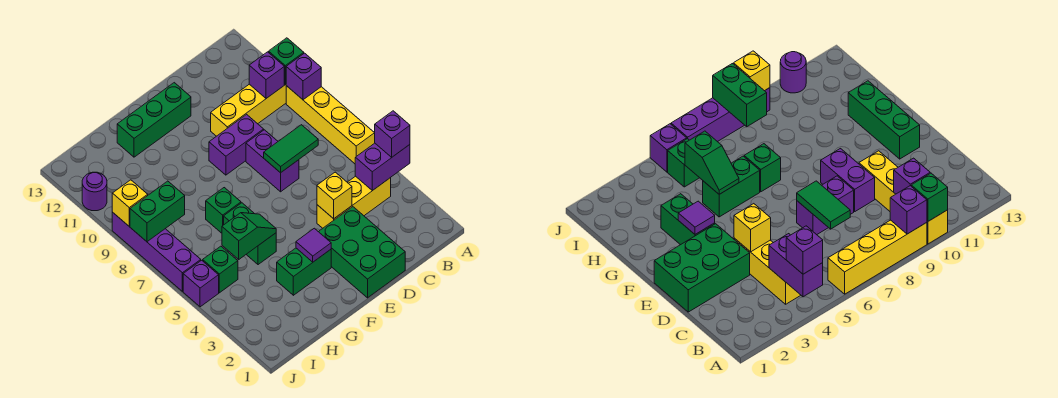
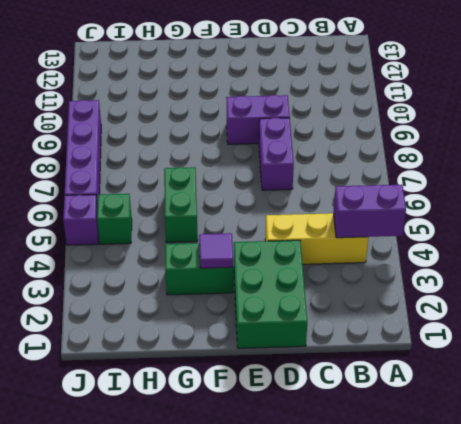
none -> yellow brick A6:A9 level 1
none -> yellow brick A10:D10 level 1
none -> green brick E12:G12 level 1

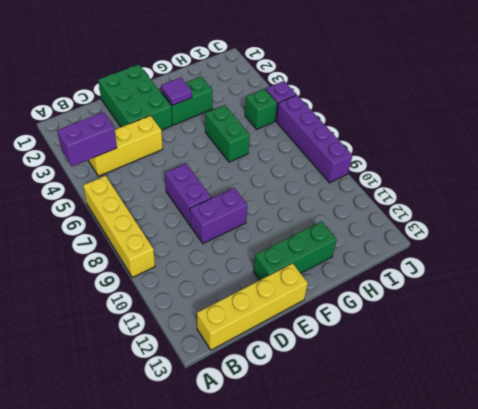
yellow brick B13:E13 level 1 -> yellow brick A10:D10 level 1
none -> green brick G7 level 1
none -> purple round brick J11 level 1
none -> purple brick A9 level 2

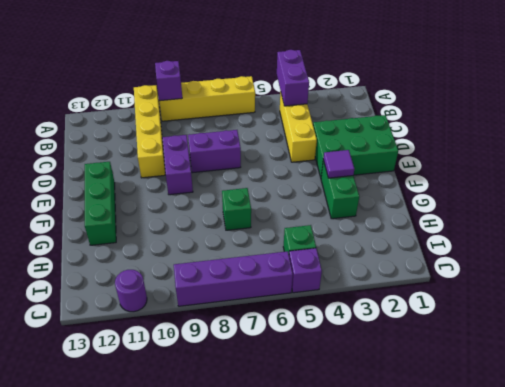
none -> green brick G5:G6 level 1
none -> green brick A10 level 2
none -> purple brick B10 level 2

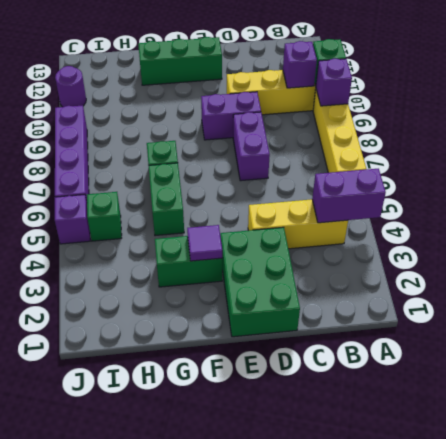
none -> green tile C7:D7 level 2
none -> yellow brick D4 level 2
none -> green slope G5:H5 level 2 top H

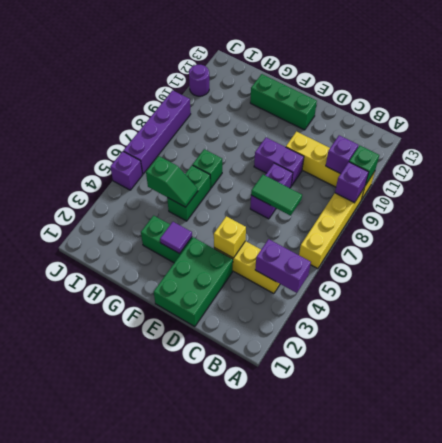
none -> green brick I5 level 1
none -> green brick I8:J8 level 2
none -> yellow brick J9 level 2

